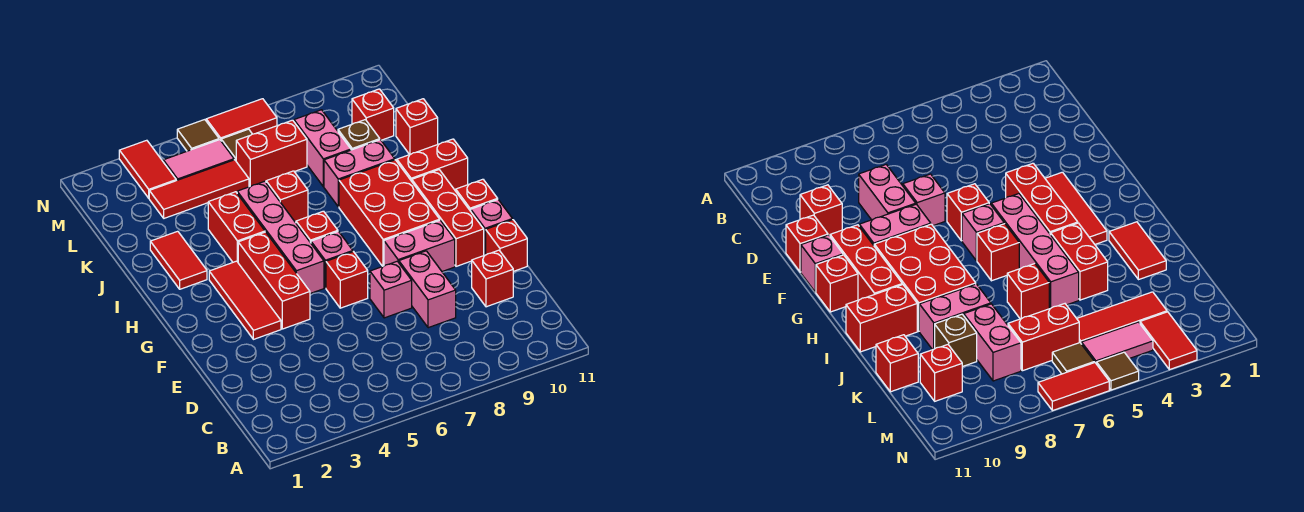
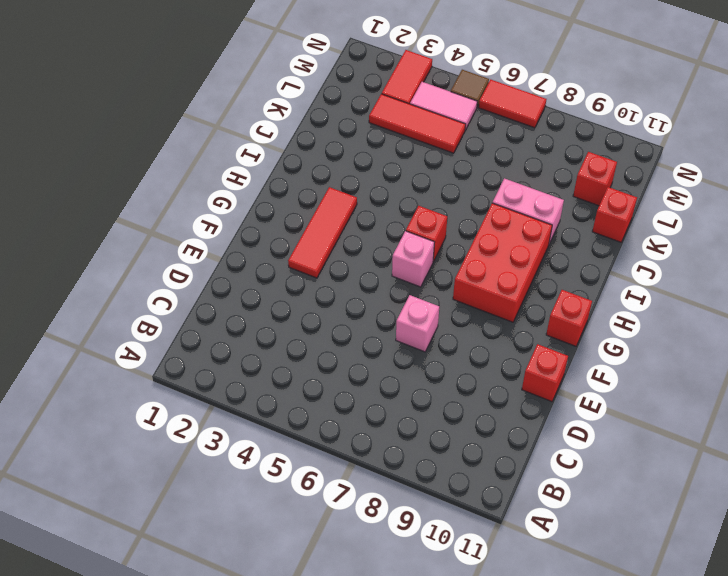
none -> pink brick D8:E8 level 1
none -> red brick D10 level 1
none -> red brick F4:H4 level 1
none -> red brick F6 level 1

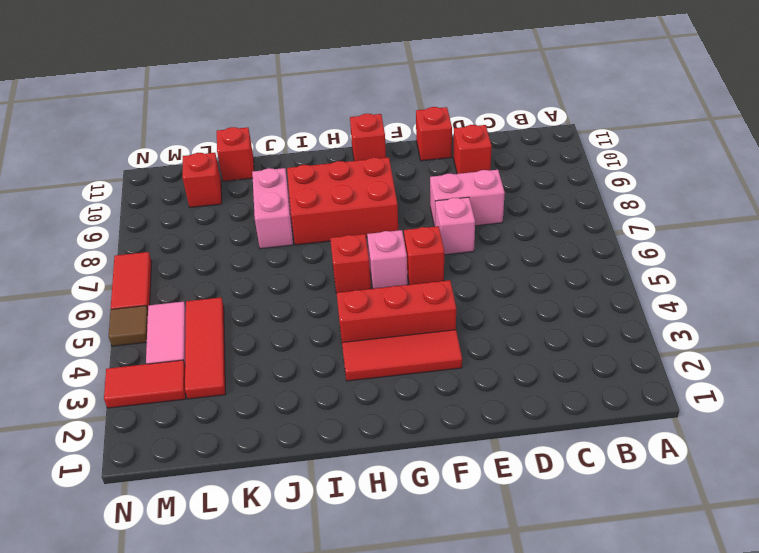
none -> pink brick F8:F9 level 1
none -> red brick F10:H10 level 1
none -> pink brick F11 level 1
none -> pink brick G5:J5 level 1

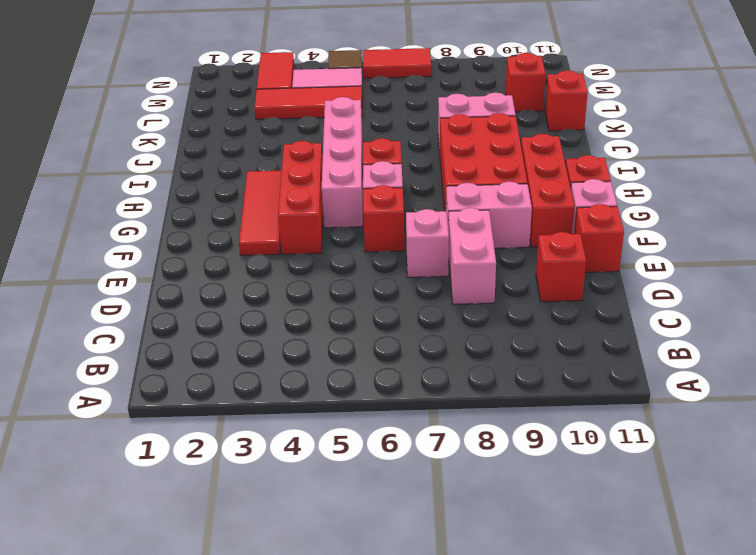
none -> red tile I2:J2 level 1
none -> red brick I4:J4 level 1
none -> red brick I10:I11 level 1
none -> red brick J6 level 1

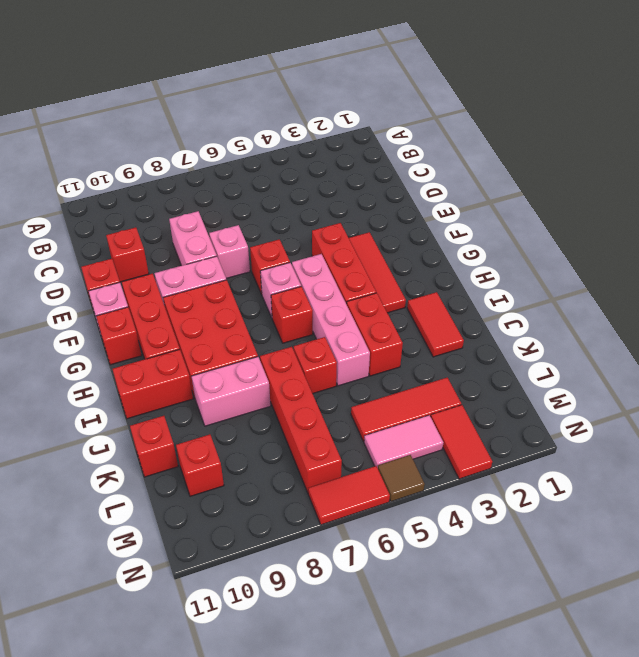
red brick J7:M7 level 1 -> red brick L6:L7 level 1
none -> pink brick K8:L8 level 1
none -> brown brick K9 level 1
none -> brown tile M6 level 1

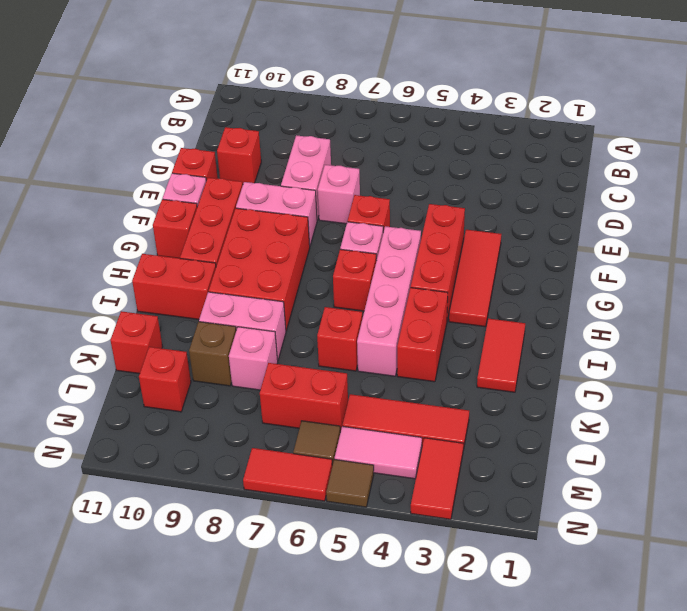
pink brick K8 level 1 -> pink brick K8:L8 level 1

